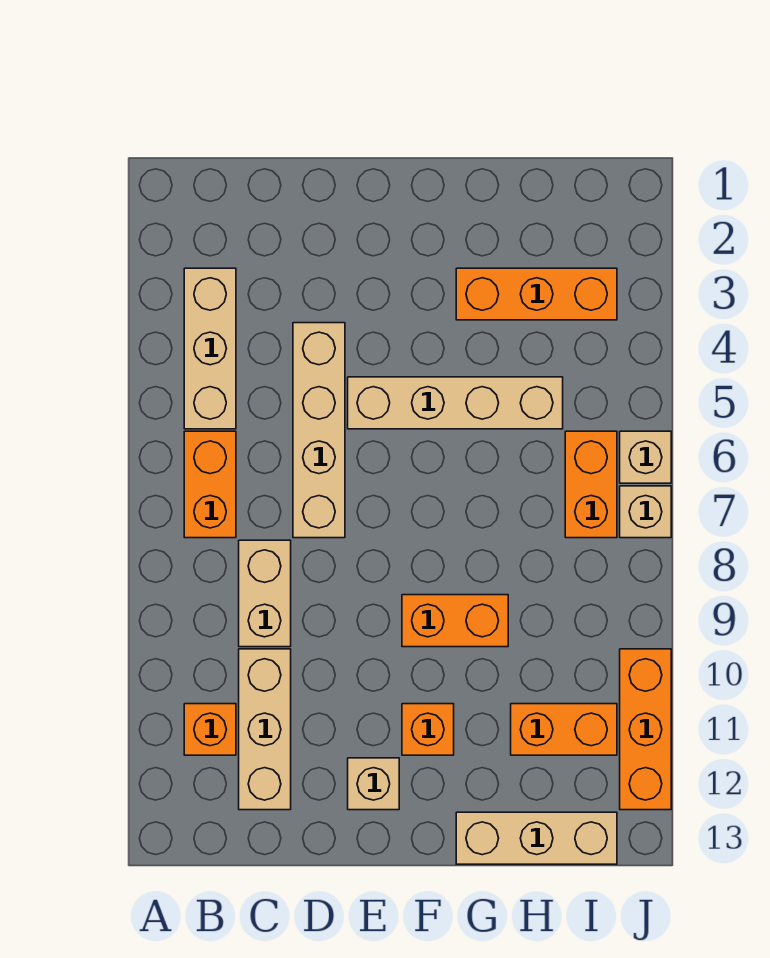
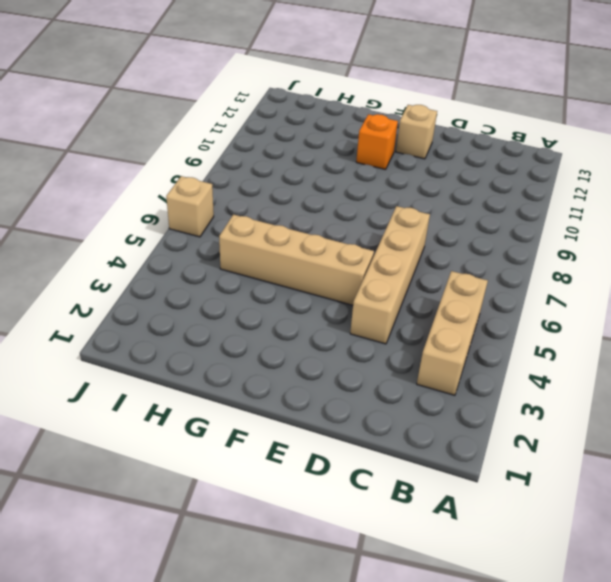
none -> orange brick B6:B7 level 1
none -> orange brick B11 level 1
none -> tan brick C8:C9 level 1

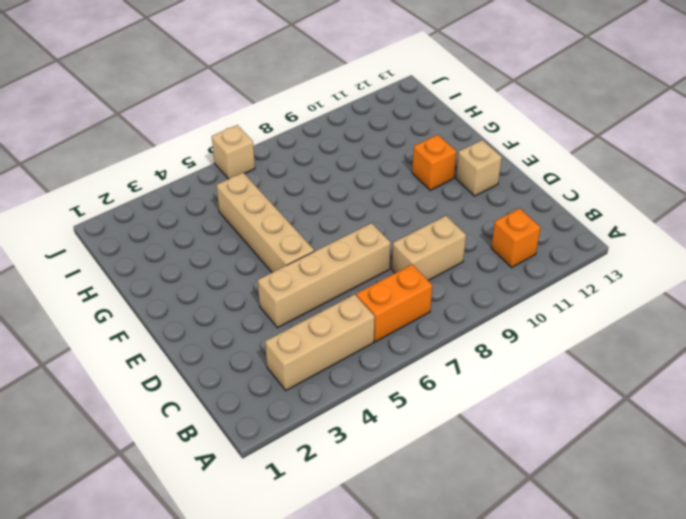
none -> tan brick C10:C12 level 1
none -> orange brick F9:G9 level 1
none -> orange brick G3:I3 level 1

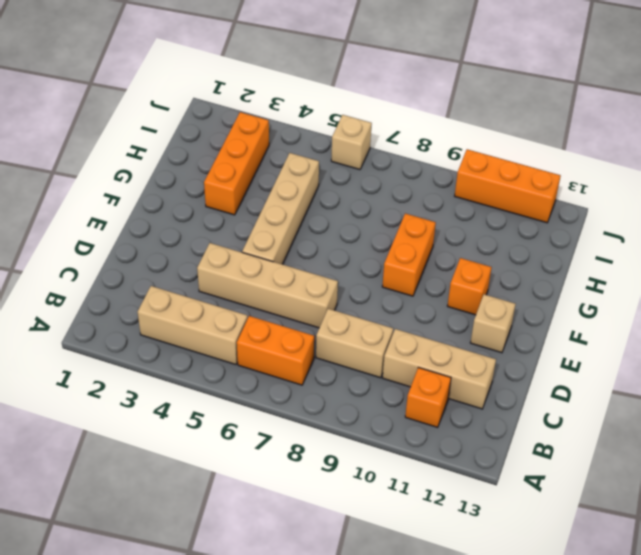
none -> tan brick G13:I13 level 1
none -> orange brick H11:I11 level 1
none -> orange brick I6:I7 level 1

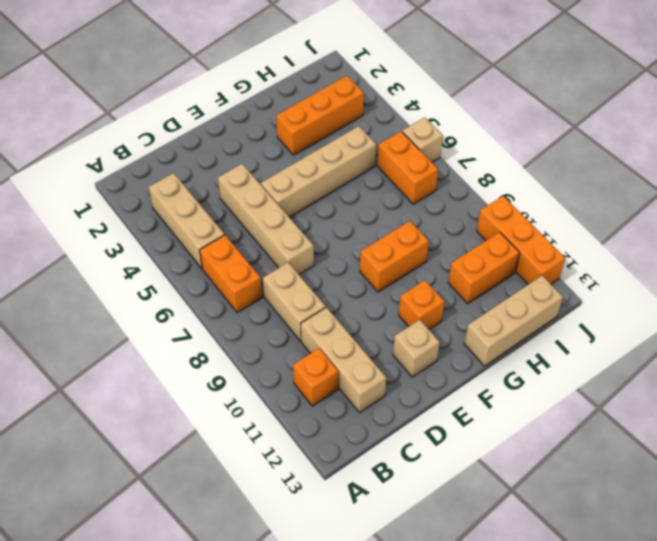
none -> tan brick J7 level 1

